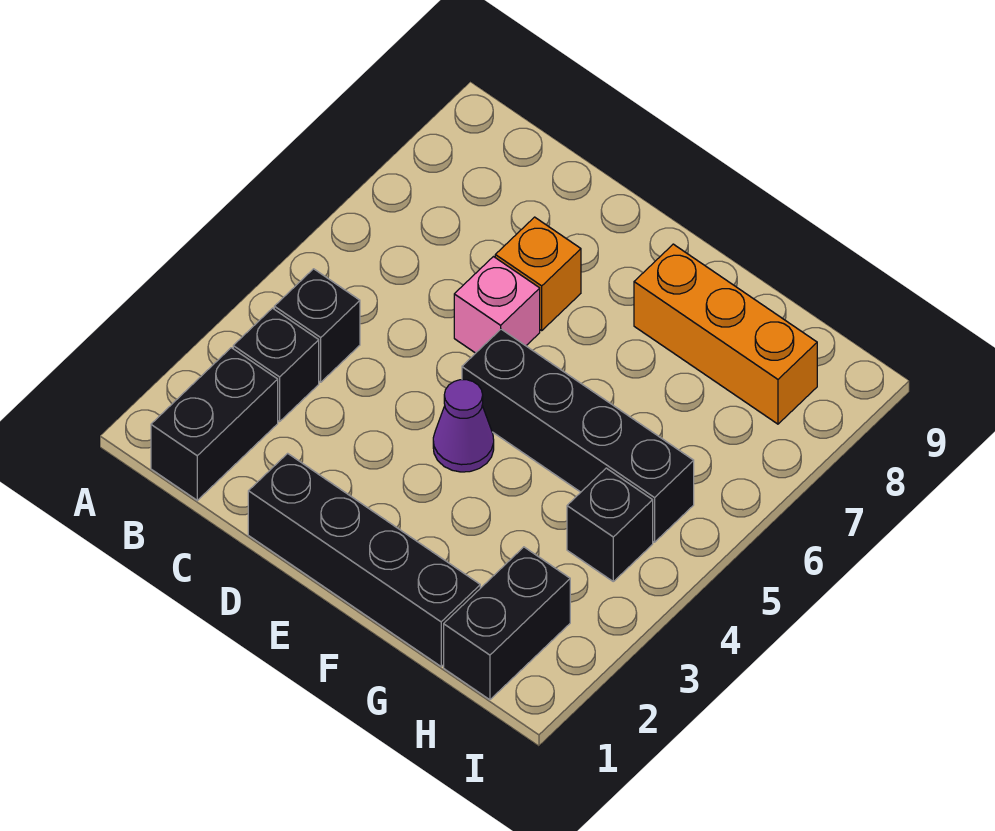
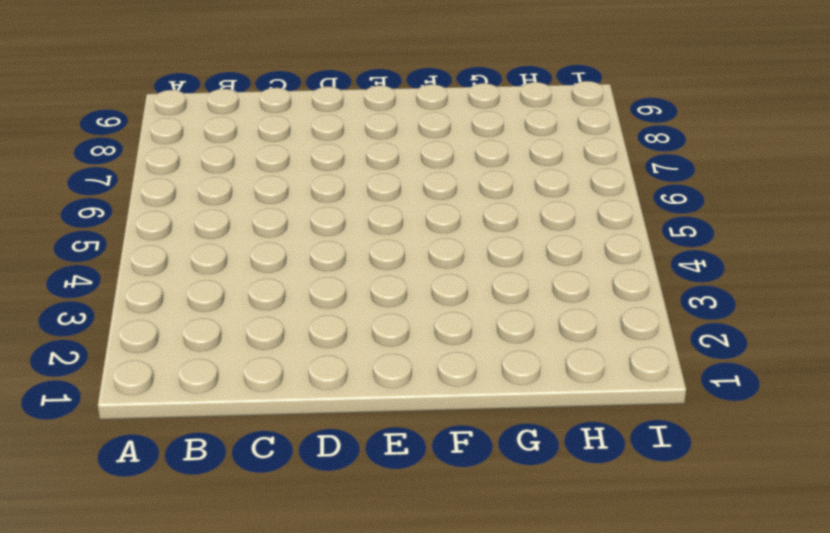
none -> black brick B1:B2 level 1
none -> black brick B3 level 1

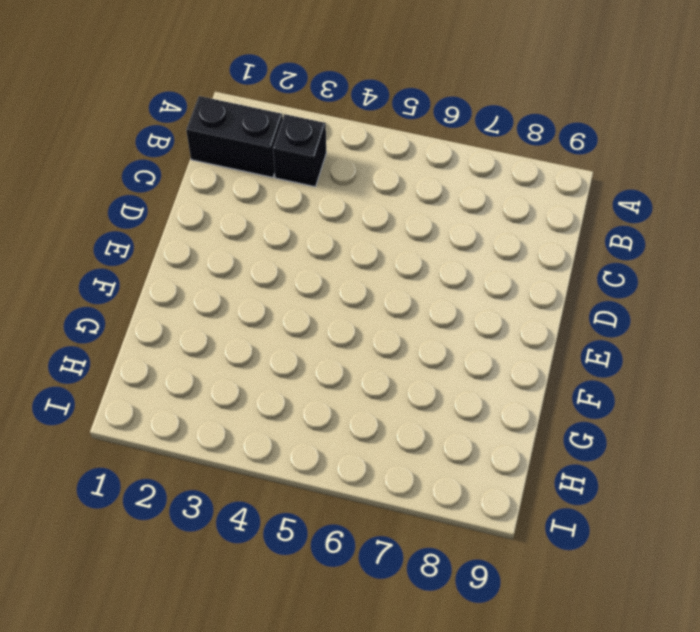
none -> black brick B4 level 1
none -> black brick D1:G1 level 1

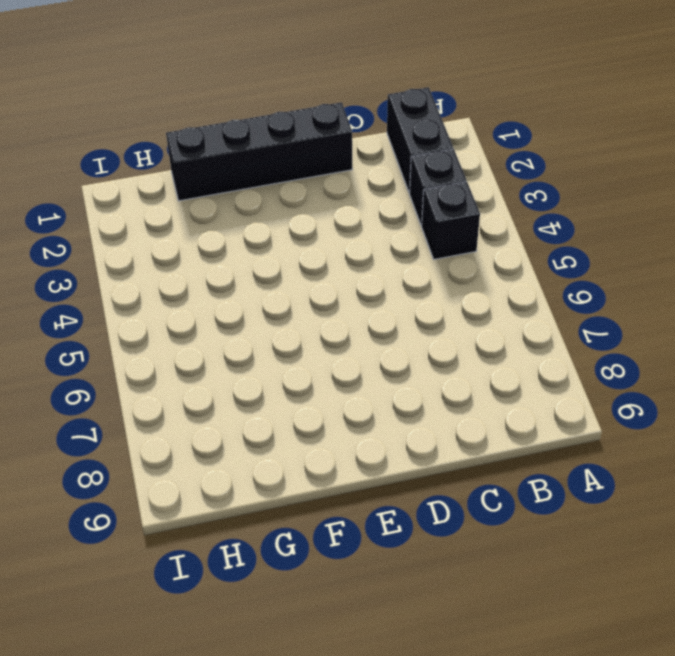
none -> pink brick D6 level 1
none -> orange brick D7 level 1

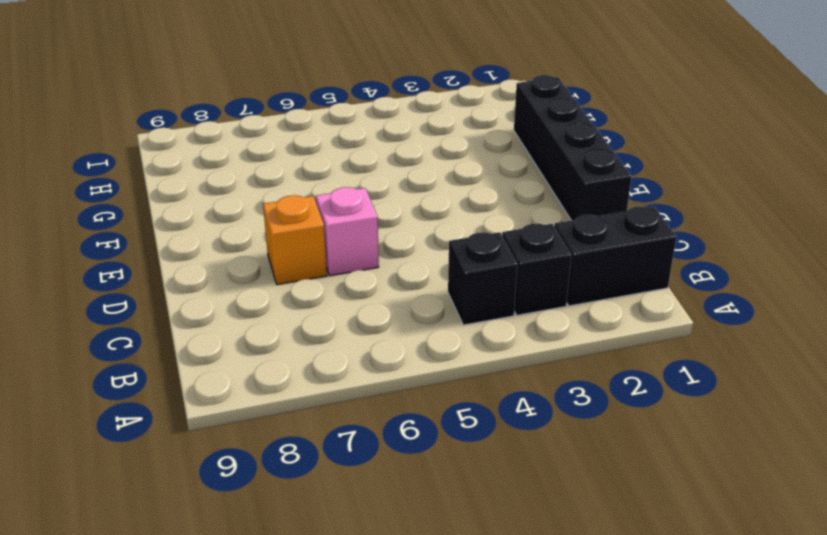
none -> purple cone E4 level 1
none -> black brick E5:H5 level 1

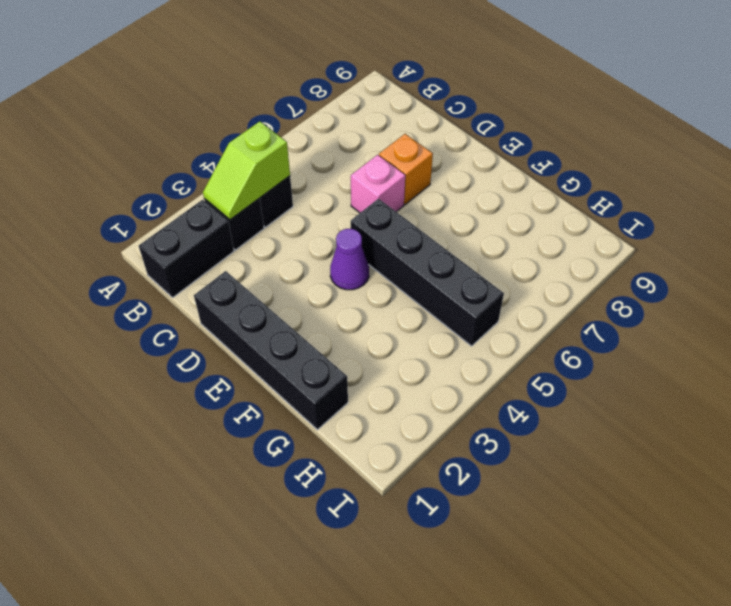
lime slope B3:B4 level 2 top 4 -> none
none -> orange brick F8:H8 level 1
none -> black brick H1:H2 level 1

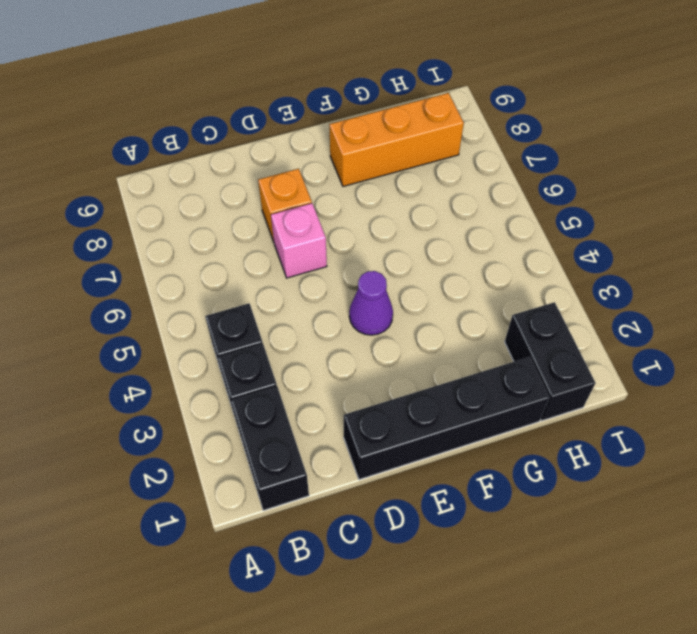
none -> black brick E5:H5 level 1
none -> black brick H4 level 1

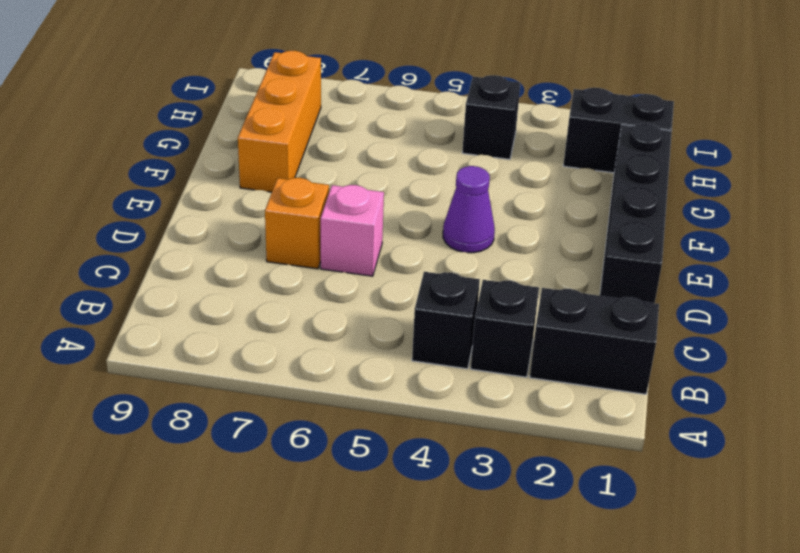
none -> black brick E5:H5 level 1

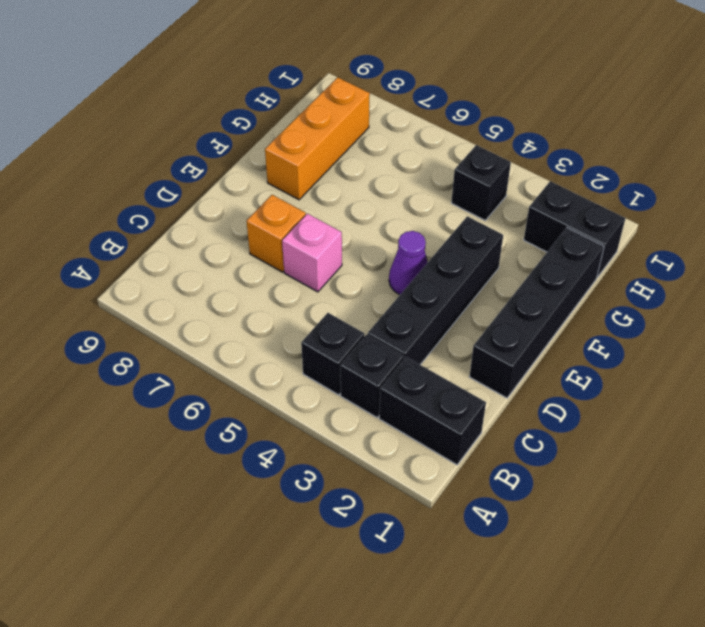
black brick C3:F3 level 1 -> black brick E5:H5 level 1

